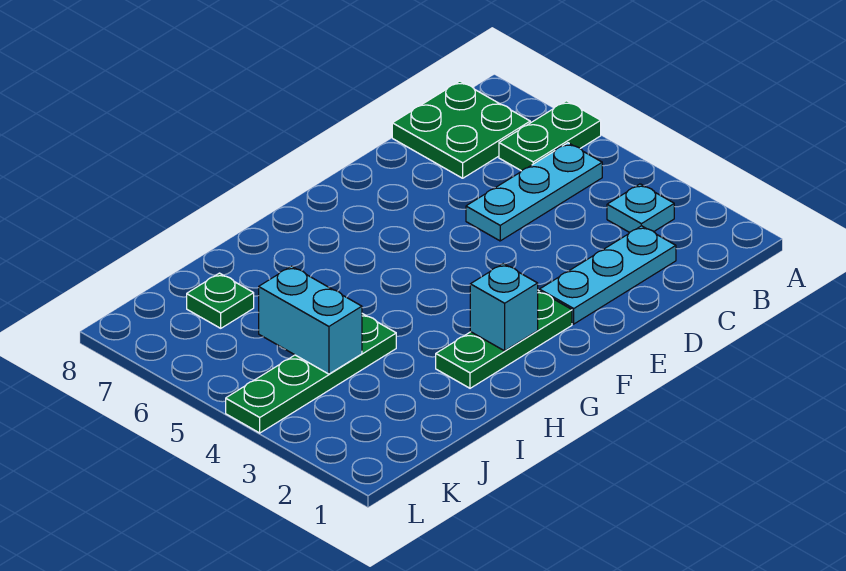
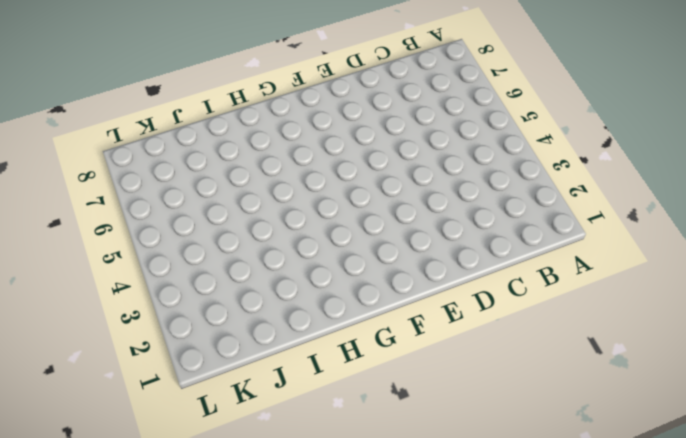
none -> green plate A6:B6 level 1
none -> cyan plate B3 level 1

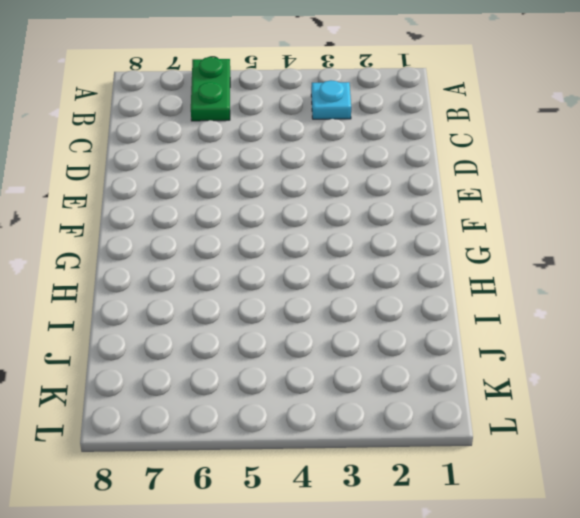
none -> cyan plate B5:D5 level 1
none -> green plate B7:C8 level 1

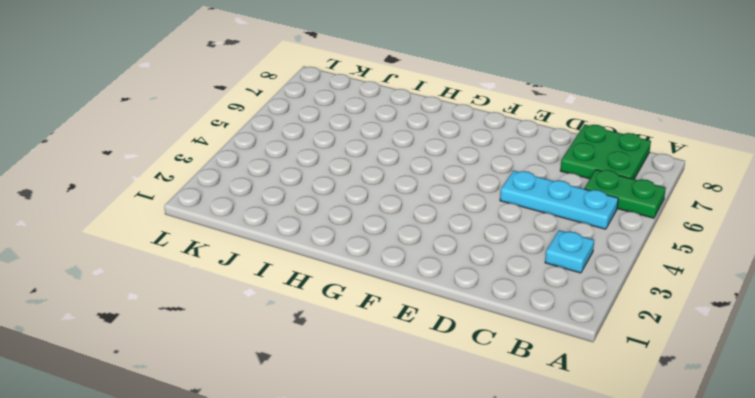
none -> cyan plate C2:E2 level 1
none -> green plate F2:H2 level 1

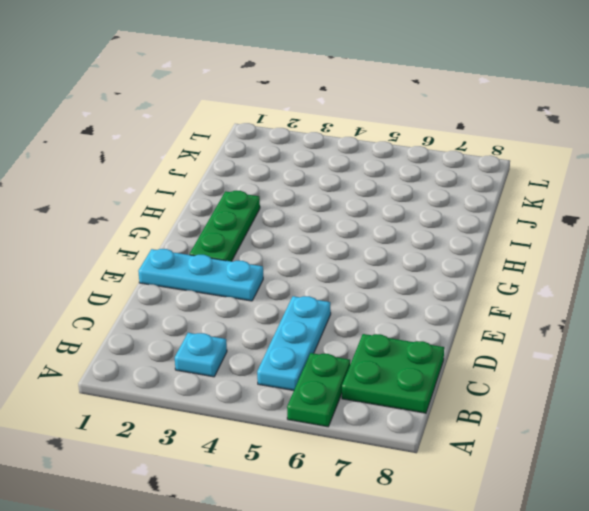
cyan plate E1:E3 level 1 -> cyan plate C2:E2 level 1
none -> green plate I4:L4 level 1
none -> green plate J7 level 1

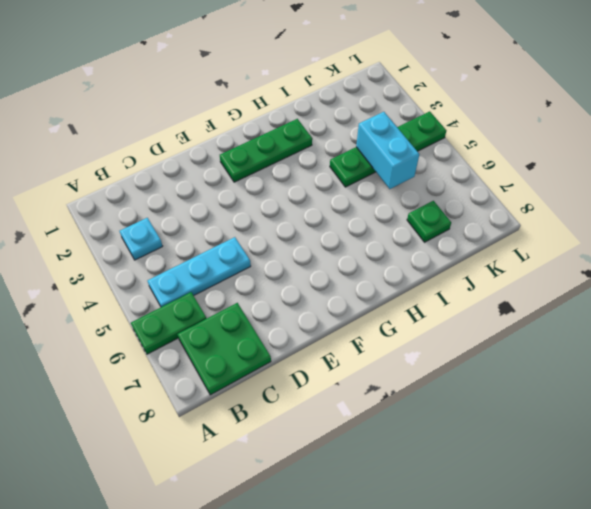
none -> cyan plate C2:E2 level 1
none -> cyan brick G2 level 2

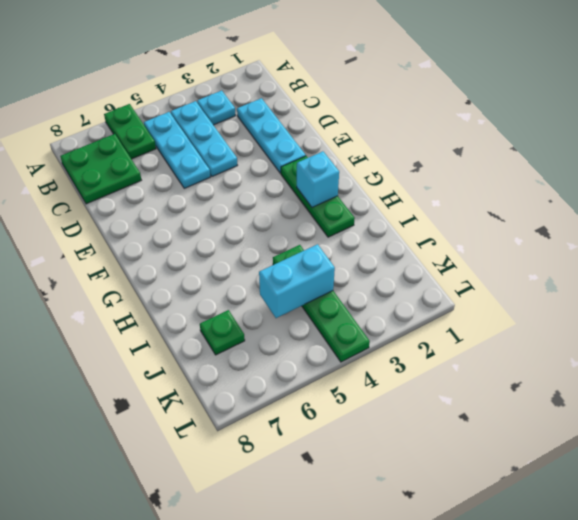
cyan plate B4:D4 level 1 -> none

